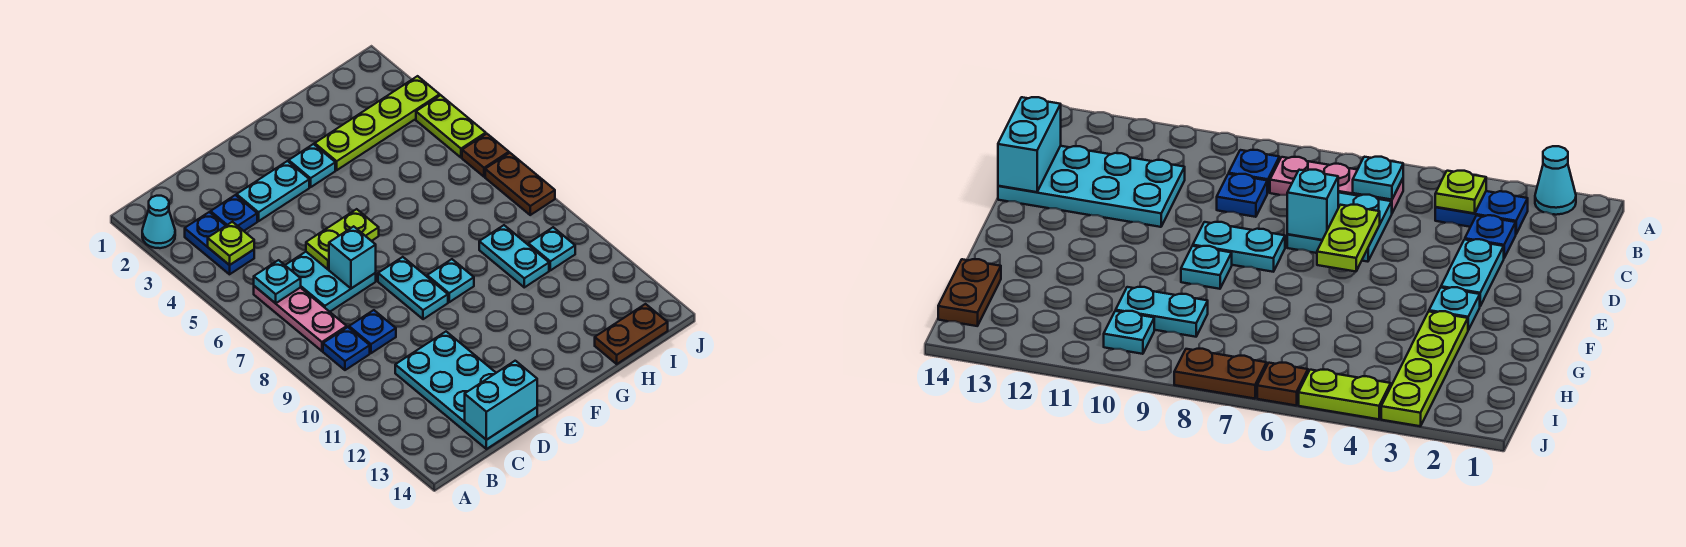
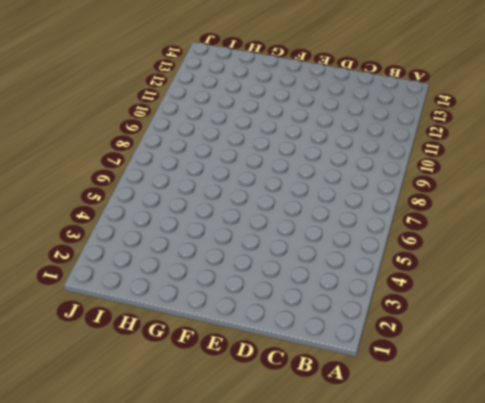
none -> cyan cone A2 level 1
none -> blue plate B3:B4 level 1
none -> pink plate B6:B8 level 1

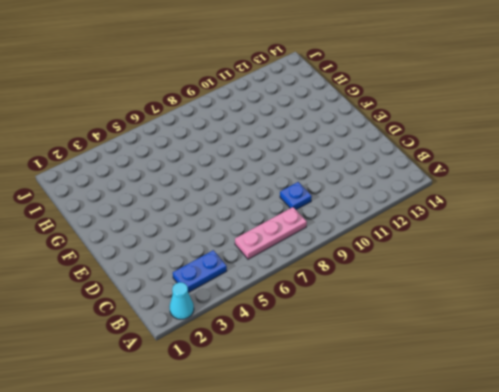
none -> blue plate B9 level 1
none -> blue plate C3 level 1
none -> cyan plate C6:D7 level 1

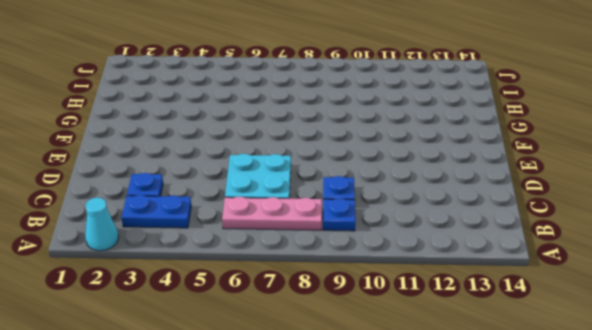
none -> cyan plate C11:D14 level 1
none -> cyan plate D3:E3 level 1
none -> cyan plate E8:E9 level 1

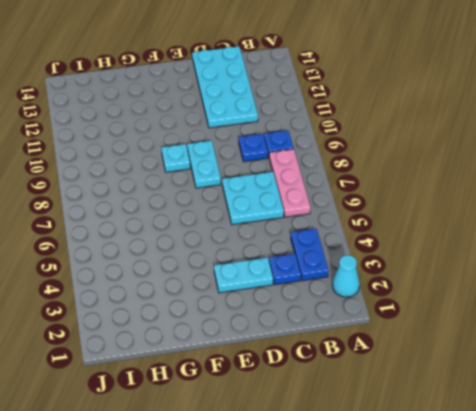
none -> cyan plate F3 level 1
none -> lime plate G3:J3 level 1
none -> cyan plate H9:H10 level 1

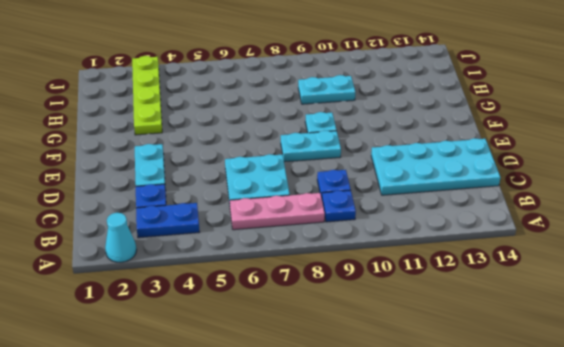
none -> cyan plate F3 level 1
none -> brown plate H14:I14 level 1
none -> cyan plate I10 level 1

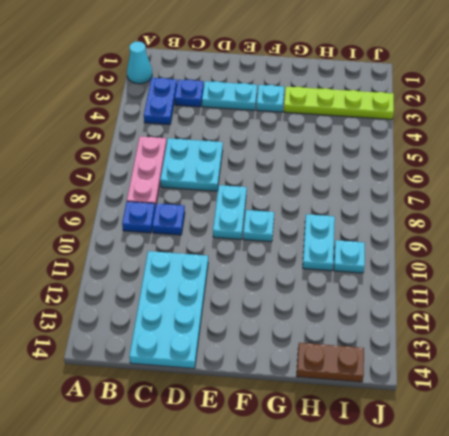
none -> lime plate J4:J5 level 1
none -> brown plate J6 level 1
none -> brown plate J7:J8 level 1

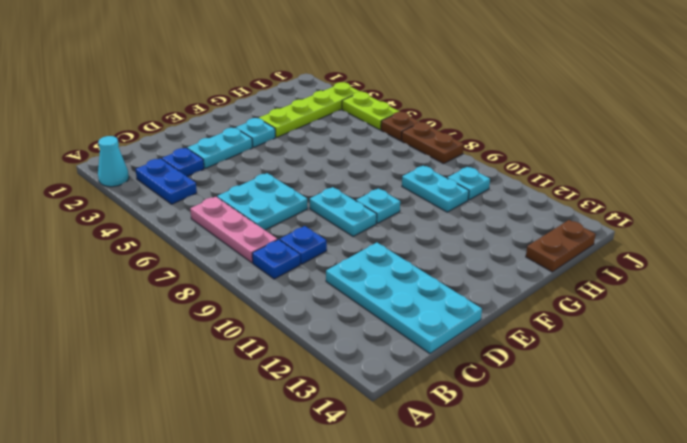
none -> lime plate B4 level 2
none -> cyan plate B6 level 2
none -> cyan brick C14:D14 level 2

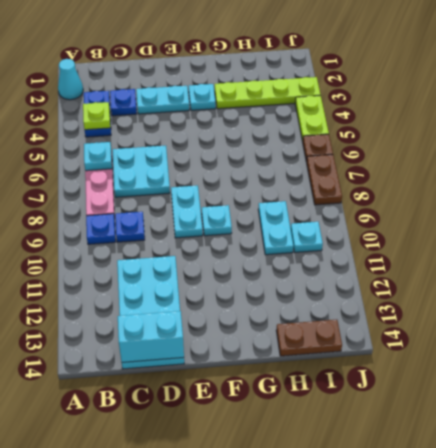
none -> lime plate D6:E6 level 2
none -> cyan brick D7 level 2

